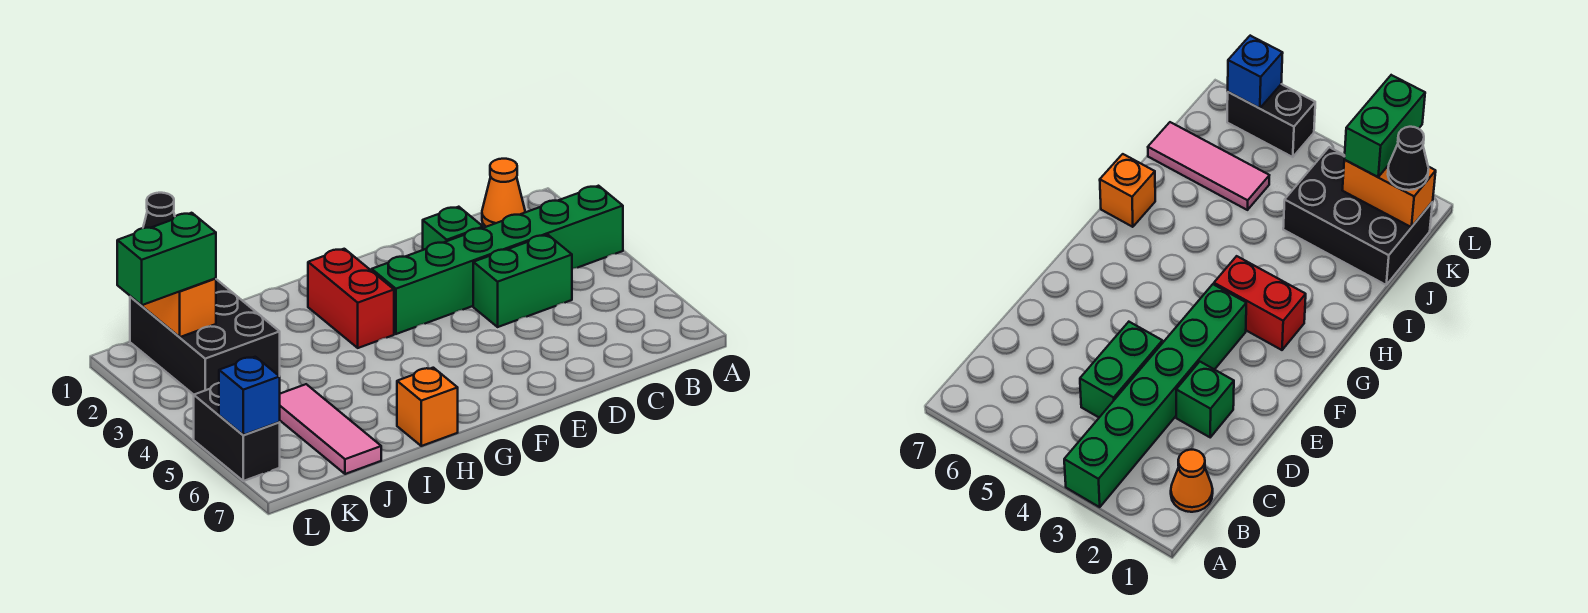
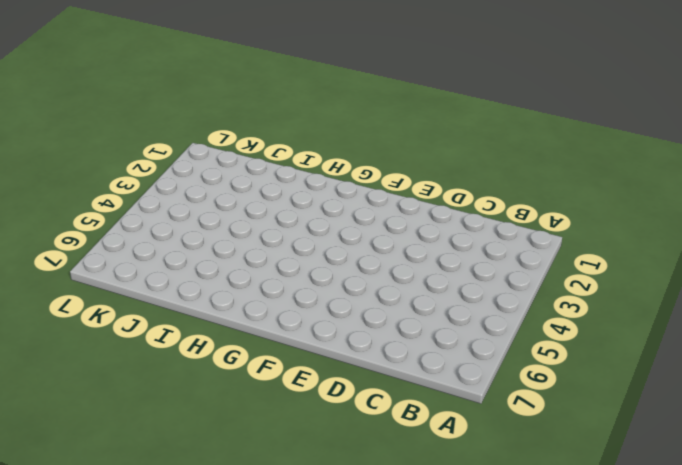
none -> green brick A3:F3 level 1
none -> orange cone B1 level 1
none -> green brick C4:D4 level 1

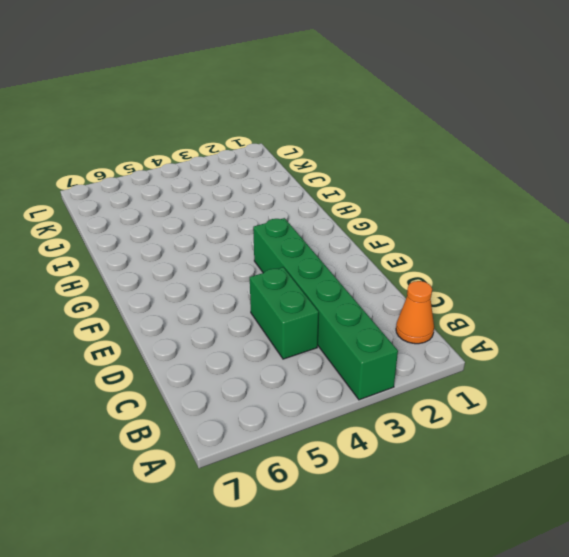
none -> green brick D2 level 1
none -> red brick G2:G3 level 1
none -> orange brick H7 level 1

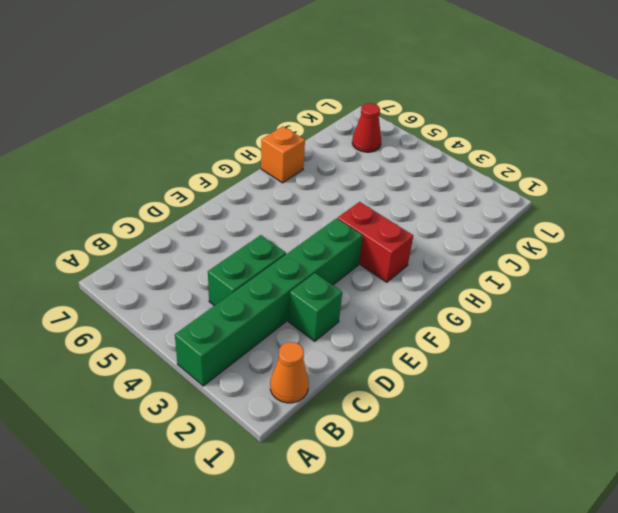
red cone K6 level 1 -> none
none -> black brick J1:K3 level 1
none -> pink tile J5:J7 level 1
none -> black brick L5:L6 level 1

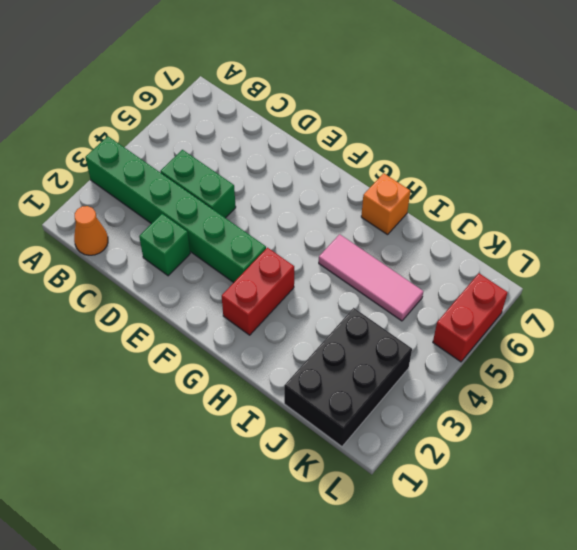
pink tile H5:J5 level 1 -> pink tile J5:J7 level 1
red brick L5:L6 level 1 -> black brick L5:L6 level 1
none -> orange brick K1:K2 level 2
none -> blue brick L6 level 2
none -> black cone K1 level 3

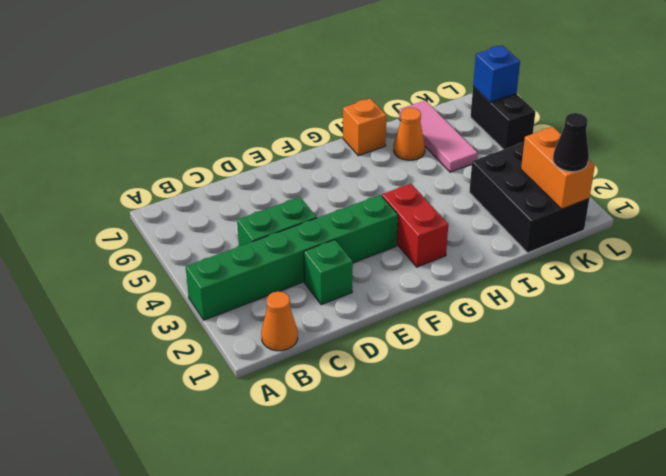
orange cone I6 level 1 -> none
none -> green brick K2:L2 level 3

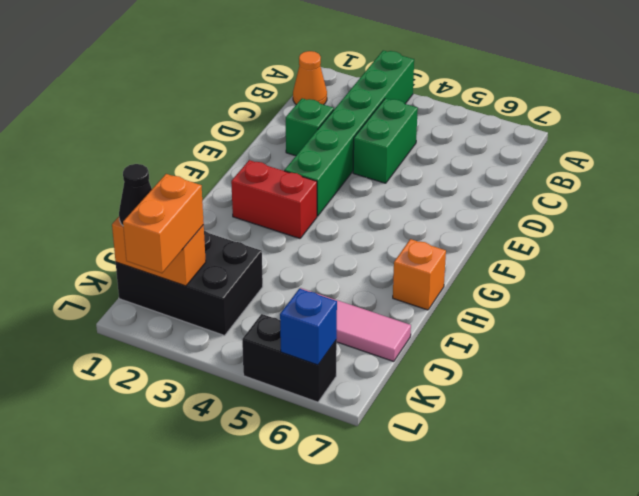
orange brick K2:L2 level 3 -> green brick K2:L2 level 3

